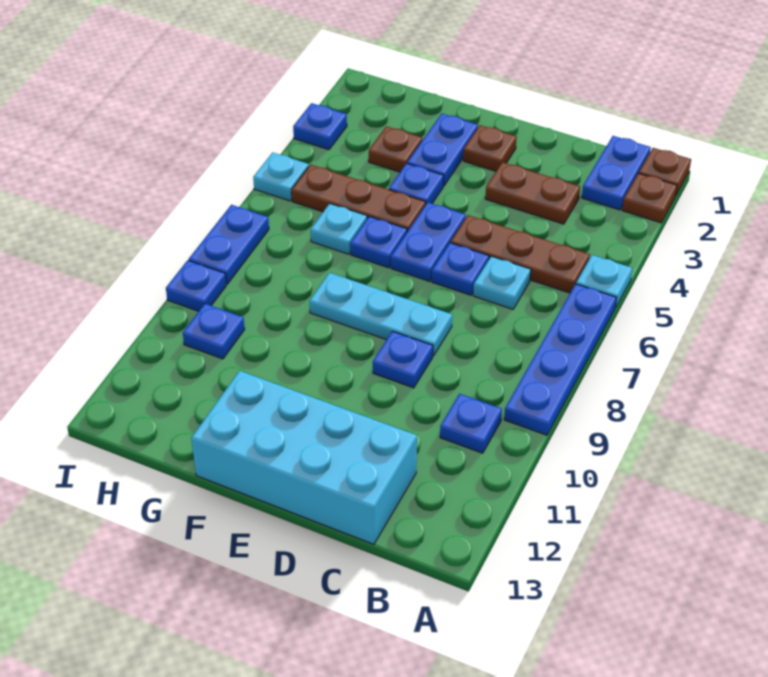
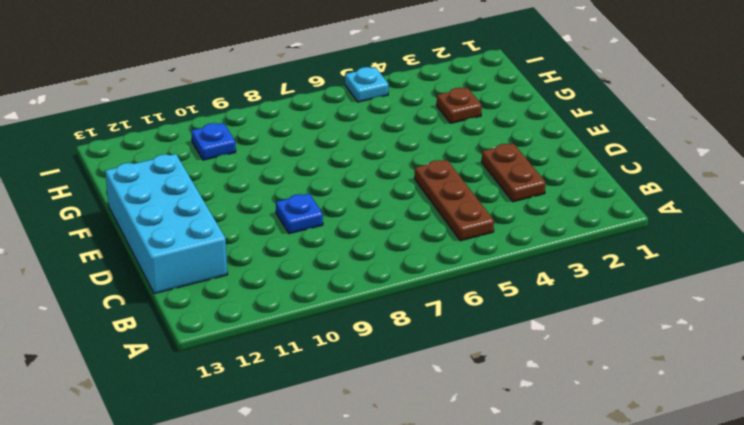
none -> brown plate A1 level 1
none -> brown plate A2 level 1
none -> cyan plate A5 level 1

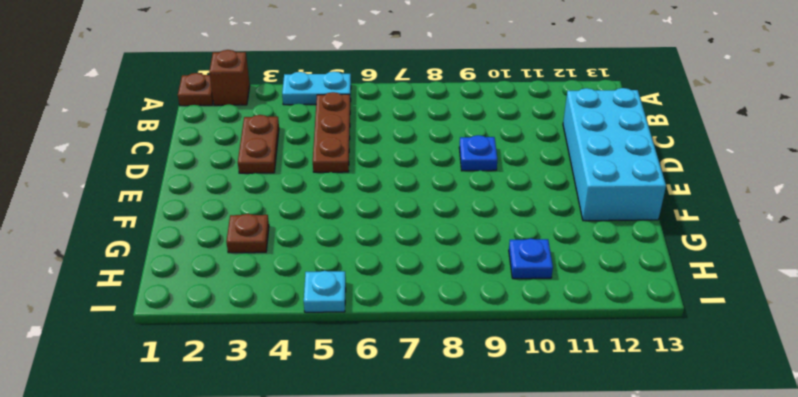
brown brick A2 level 1 -> brown plate A2 level 1
cyan plate A4:A5 level 1 -> cyan plate A5 level 1
none -> blue plate A6:A9 level 1
none -> blue plate B1:B2 level 1
none -> blue plate B10 level 1

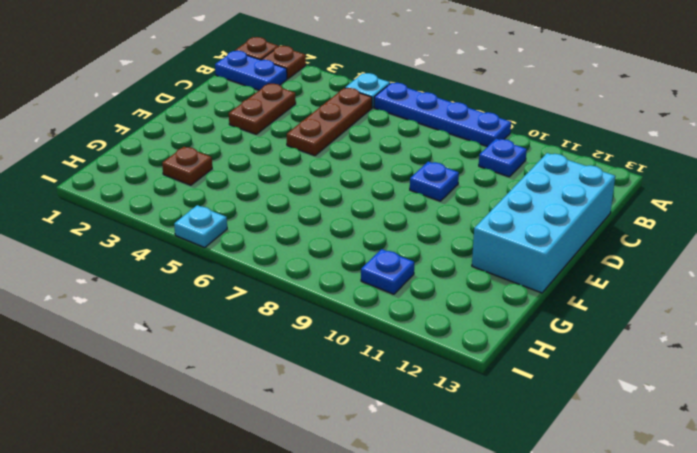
none -> cyan plate C6 level 1
none -> blue plate D6 level 1
none -> cyan plate D8:F8 level 1

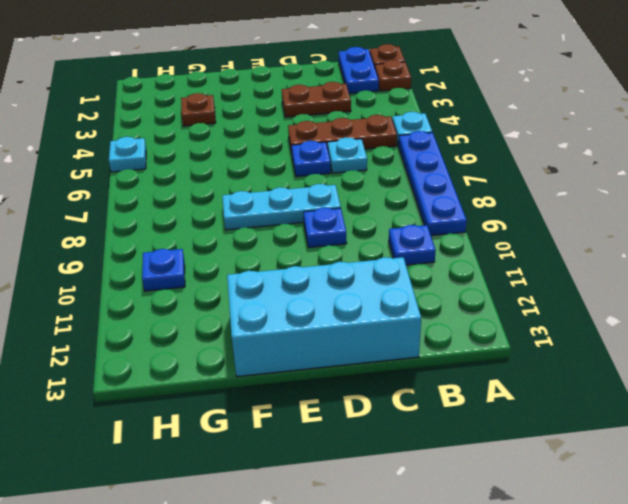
none -> brown plate E2 level 1
none -> blue plate E5:E6 level 1
none -> blue plate F2:F3 level 1

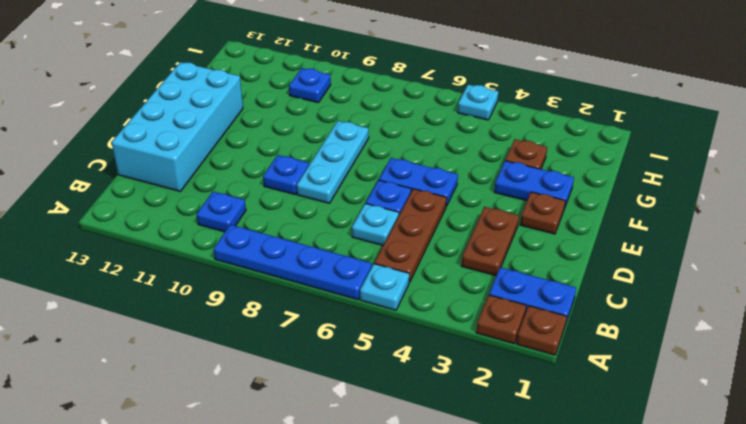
none -> blue plate F4 level 1
none -> brown plate F5:H5 level 1
none -> blue plate F6 level 1

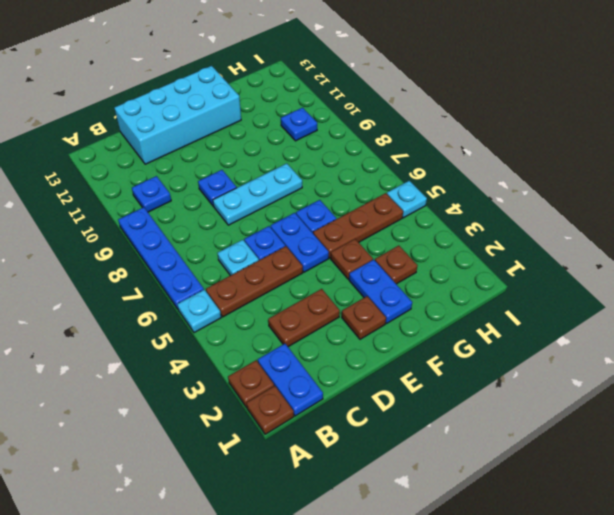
brown plate F4 level 1 -> blue plate F4 level 1
none -> cyan plate G6 level 1
none -> blue plate I3 level 1
none -> blue plate I7:I8 level 1

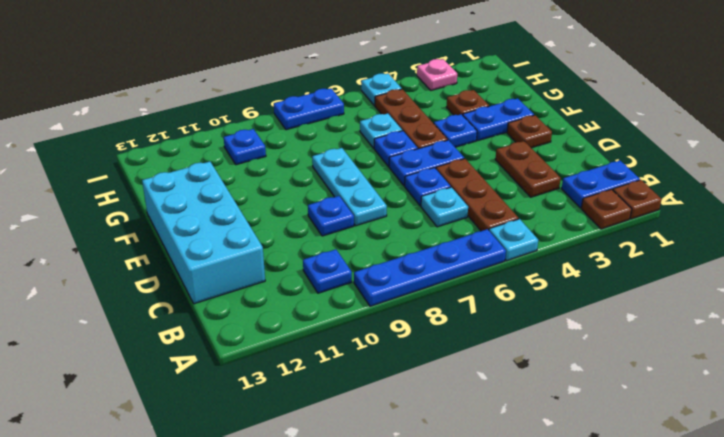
pink plate I3 level 1 -> blue plate I3 level 1
none -> blue plate I9 level 1

